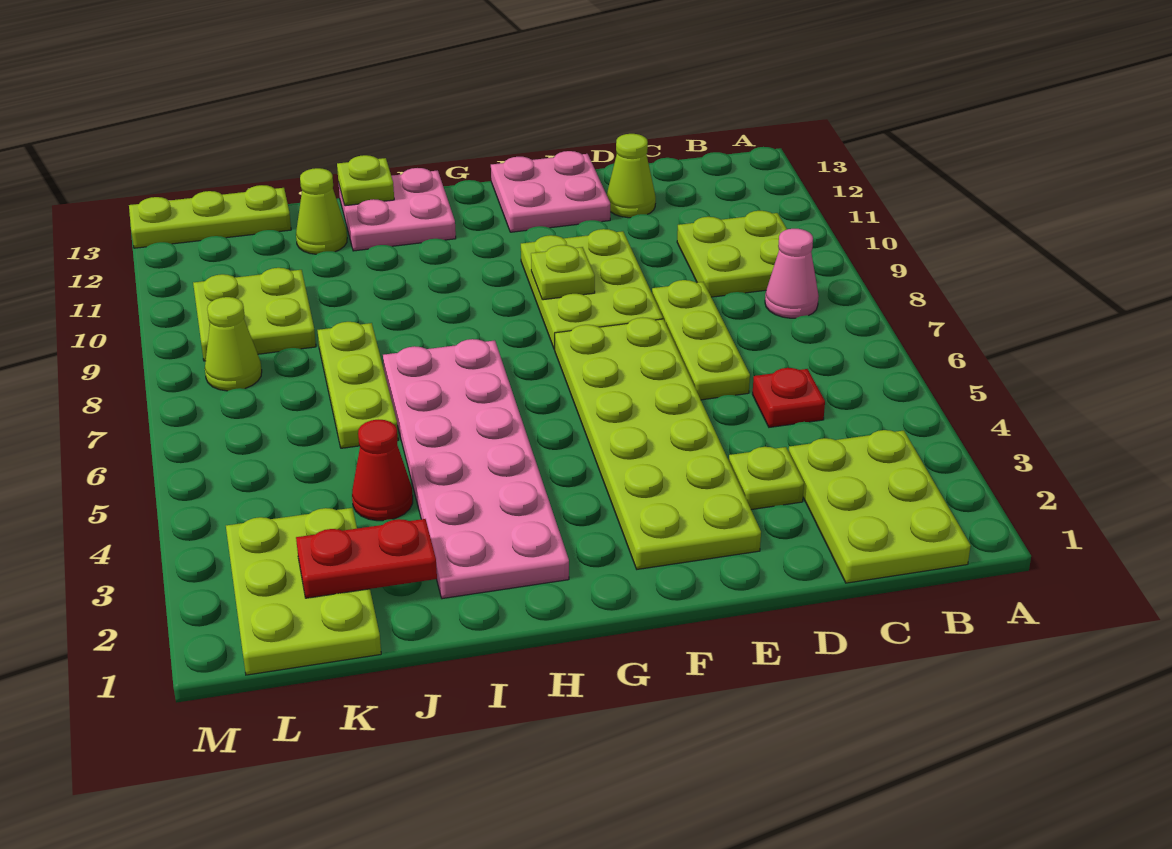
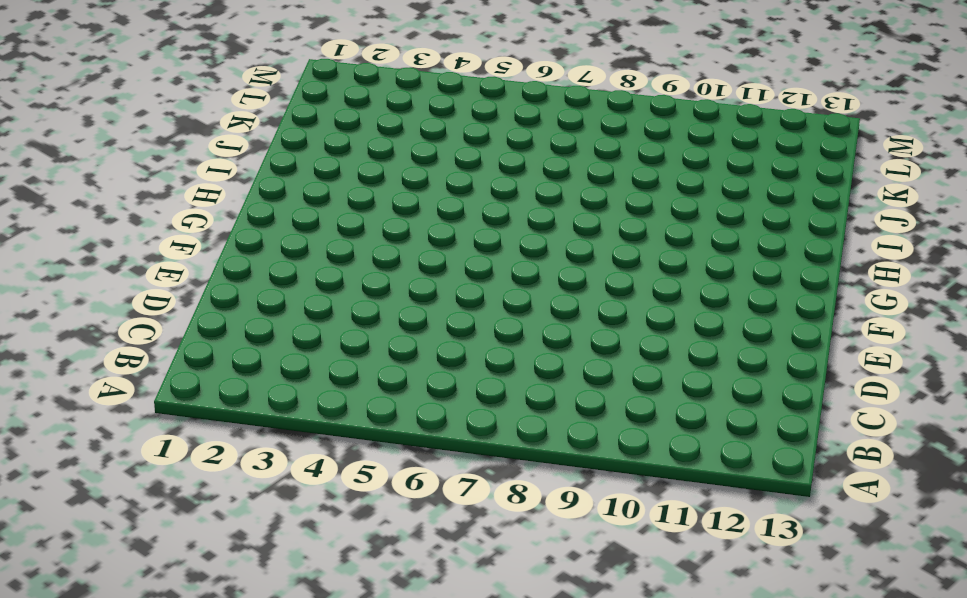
none -> lime plate B1:C3 level 1
none -> pink cone B8 level 1
none -> lime plate B9:C10 level 1

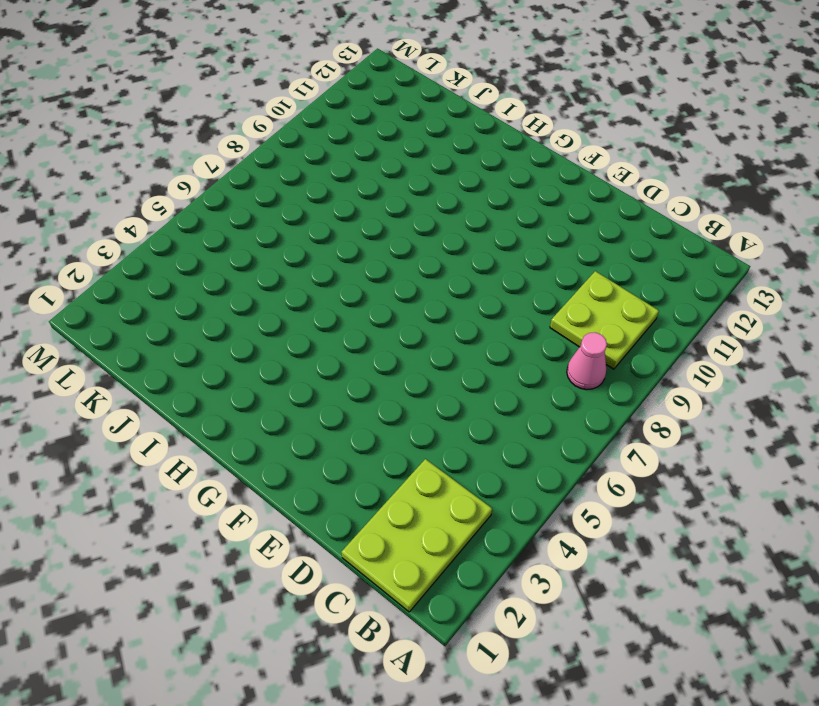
none -> red plate C5 level 1
none -> lime plate D3 level 1
none -> lime plate D6:D8 level 1

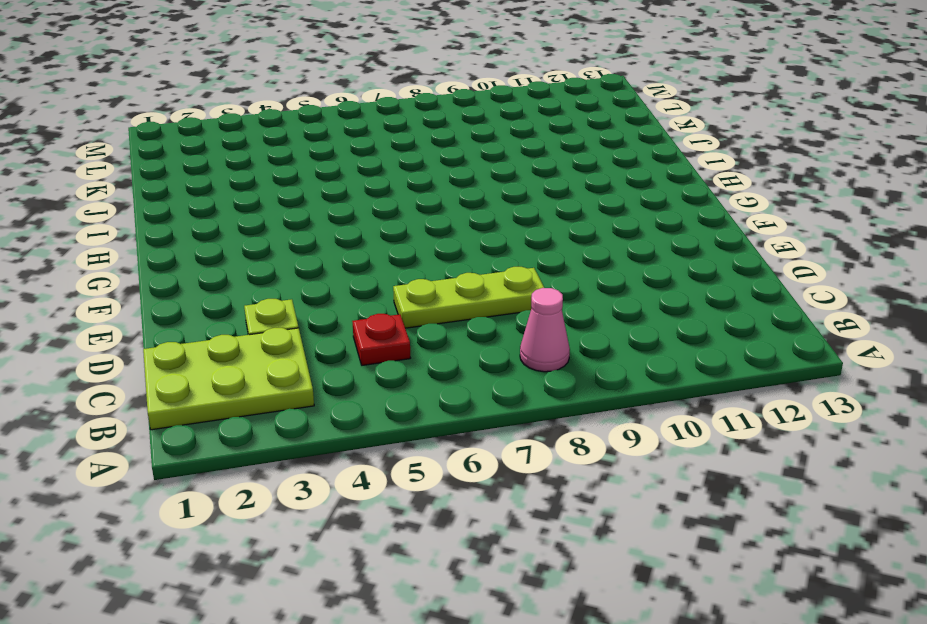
none -> lime plate B9:C10 level 1
none -> lime cone D12 level 1
none -> lime plate E2:F7 level 1

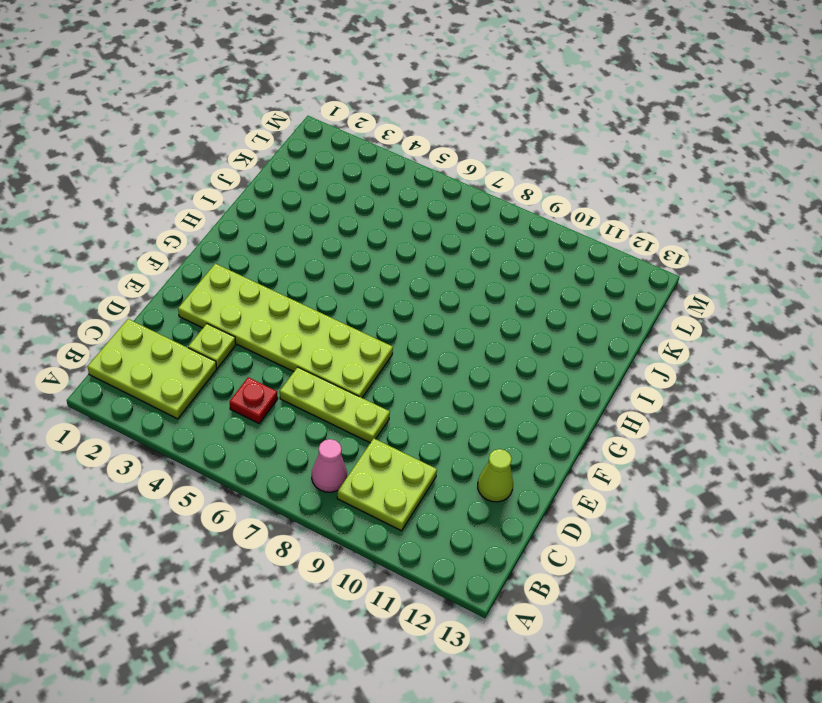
none -> lime plate E8:F10 level 1
none -> pink plate E12:F13 level 1
none -> pink plate H2:I7 level 1

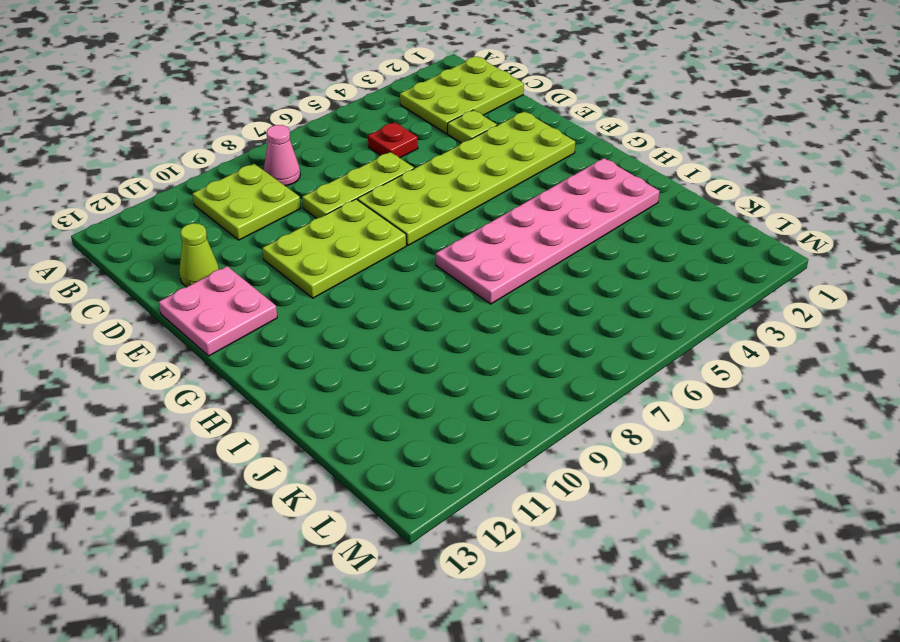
none -> pink plate H12:I13 level 1
none -> red cone J4 level 1
none -> lime plate J6:J8 level 1

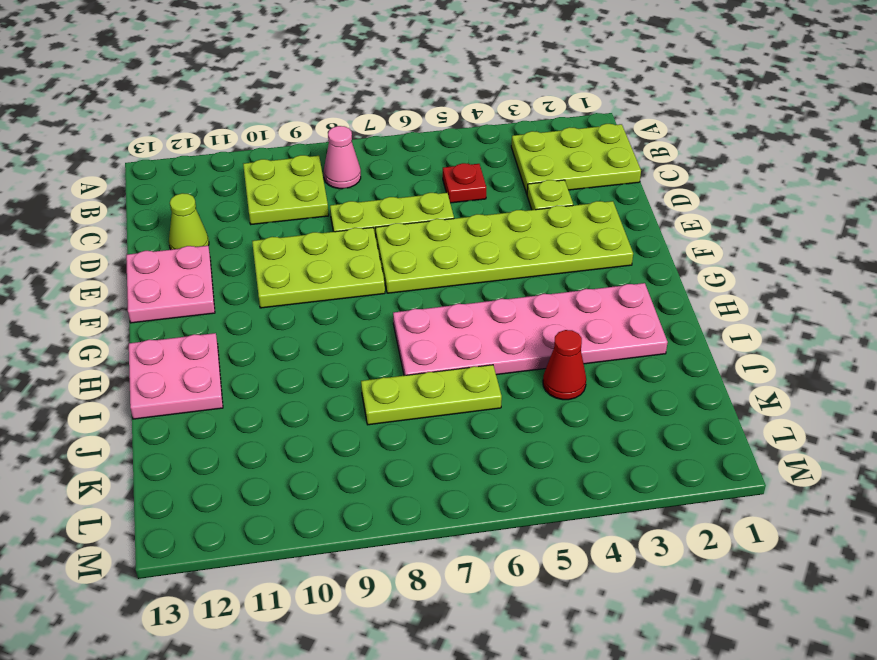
none -> lime cone J12 level 1
none -> lime plate K1:L3 level 1
none -> lime plate K9:L10 level 1

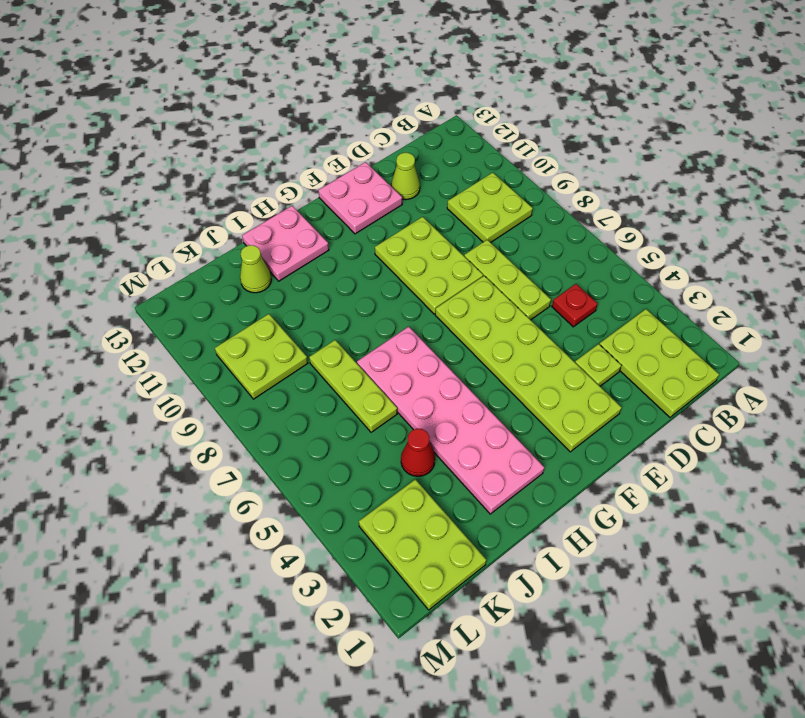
none -> pink cone B8 level 1
none -> lime plate K13:M13 level 1
none -> lime cone L8 level 1

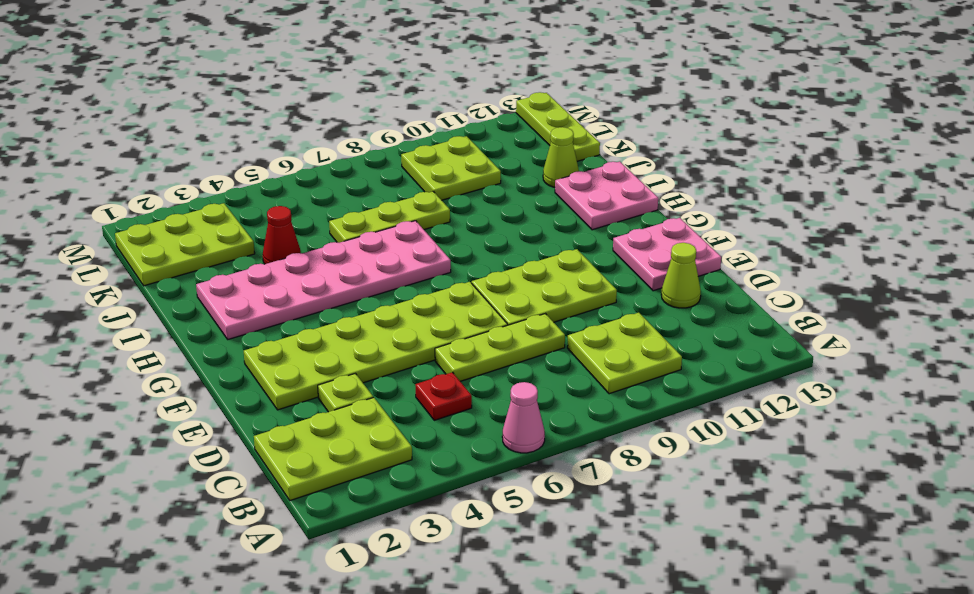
pink cone A6 level 1 -> pink cone B8 level 1
none -> lime cone L8 level 1
none -> lime plate F9 level 2
none -> lime plate I13 level 2

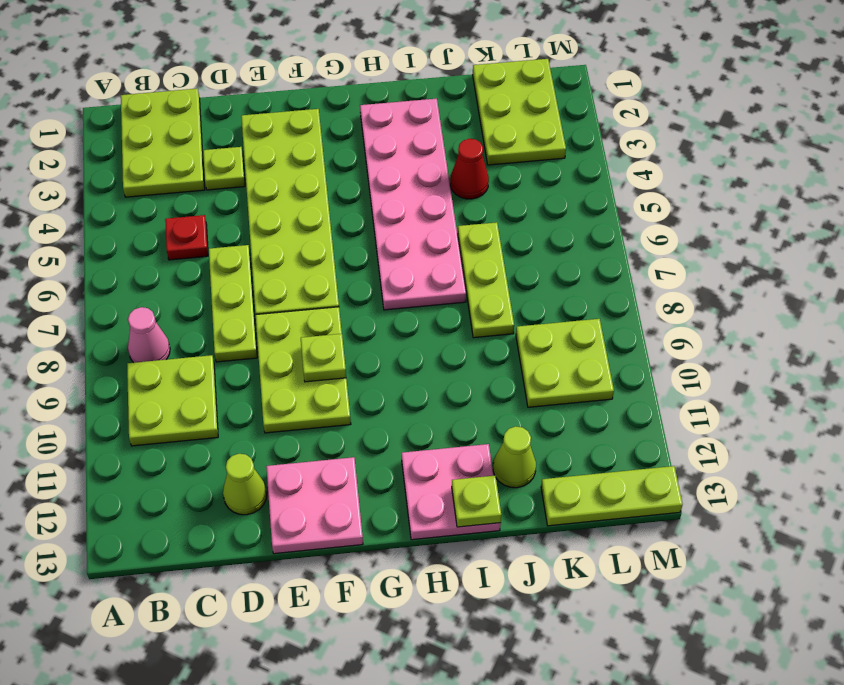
none -> lime cone L8 level 1
none -> red plate J2:K2 level 2

